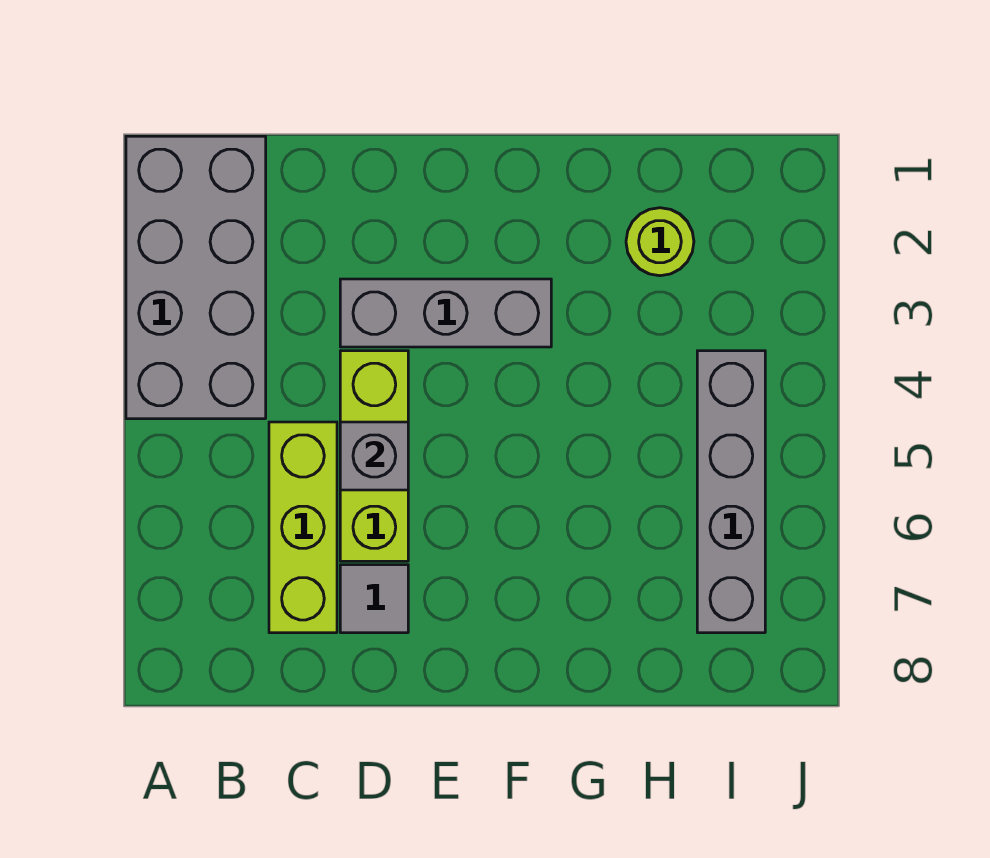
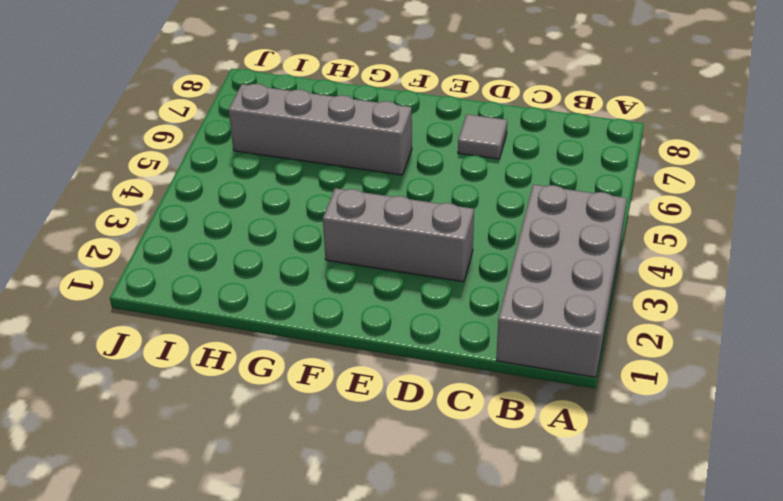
grey brick F6:I6 level 1 -> grey brick I4:I7 level 1
none -> lime brick C5:C7 level 1
none -> lime brick D4:D6 level 1

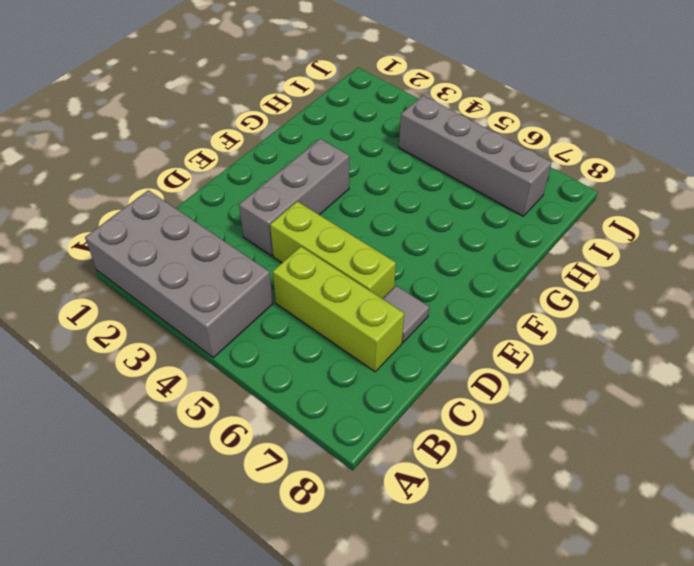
none -> lime round brick H2 level 1
none -> grey brick D5 level 2

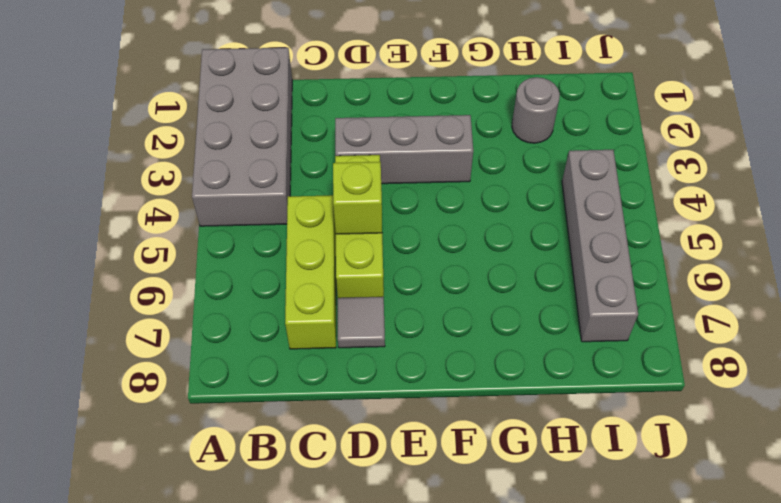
lime brick D5 level 2 -> grey brick D5 level 2
grey round brick H2 level 1 -> lime round brick H2 level 1

